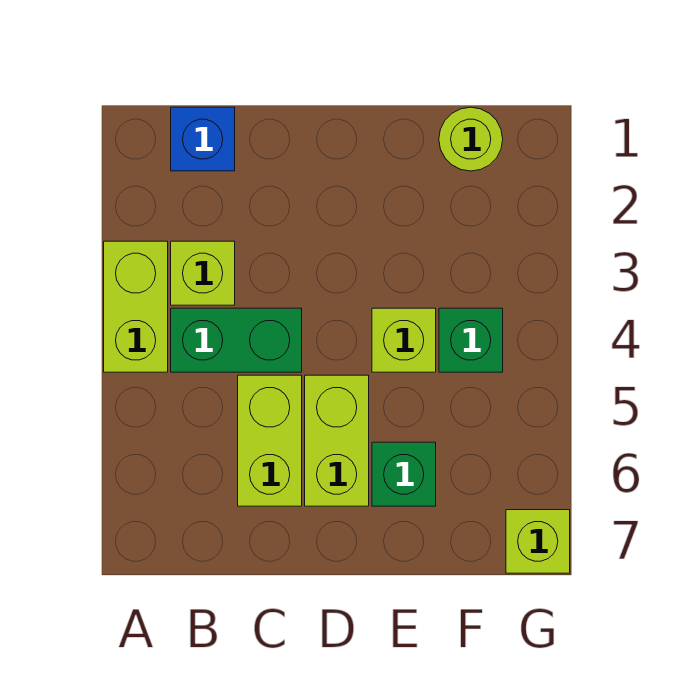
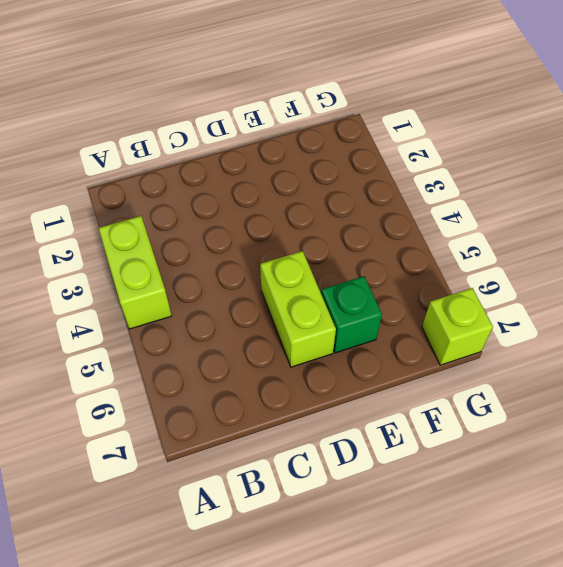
none -> blue brick B1 level 1
none -> lime brick B3 level 1

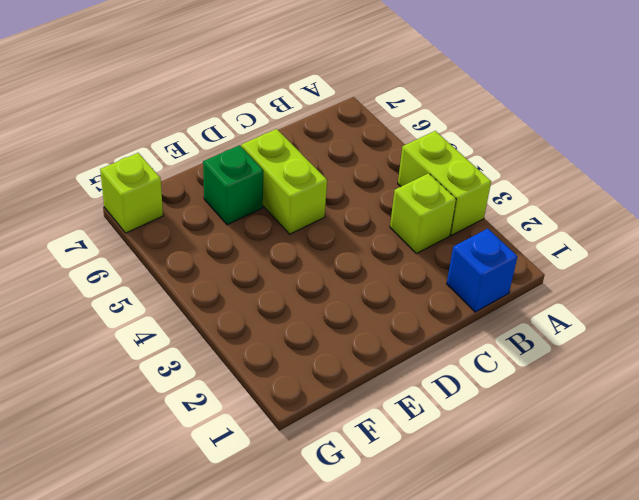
none -> green brick B4:C4 level 1
none -> lime brick C5:C6 level 1

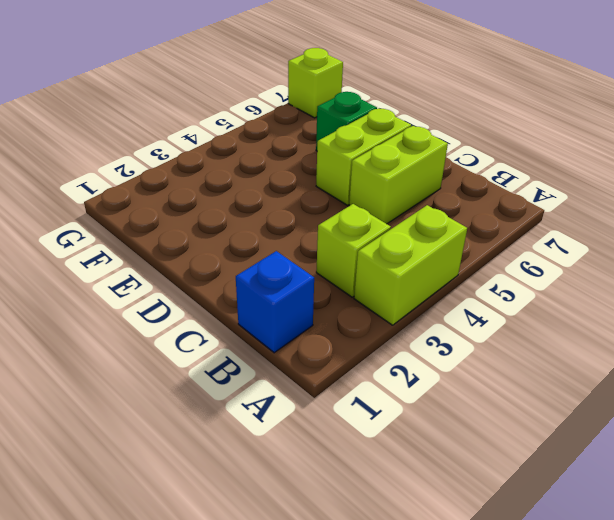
none -> green brick B4:C4 level 1
none -> lime brick E4 level 1

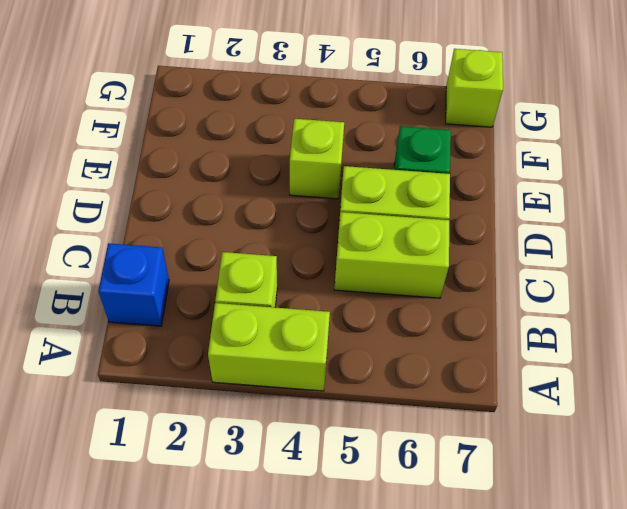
none -> green brick B4:C4 level 1
none -> lime round brick F1 level 1

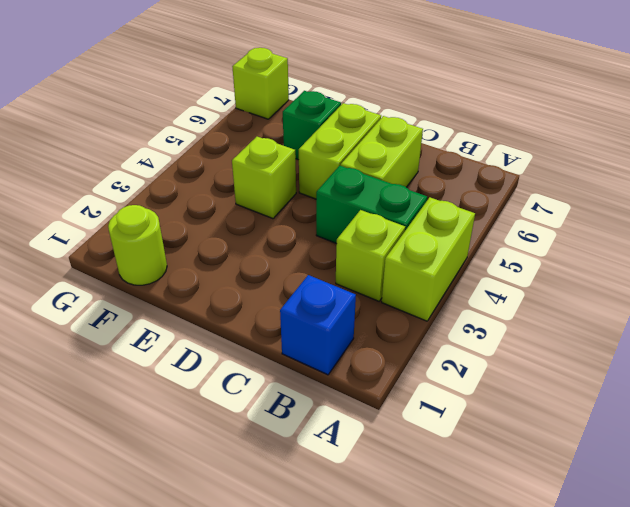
none -> green brick F4 level 1

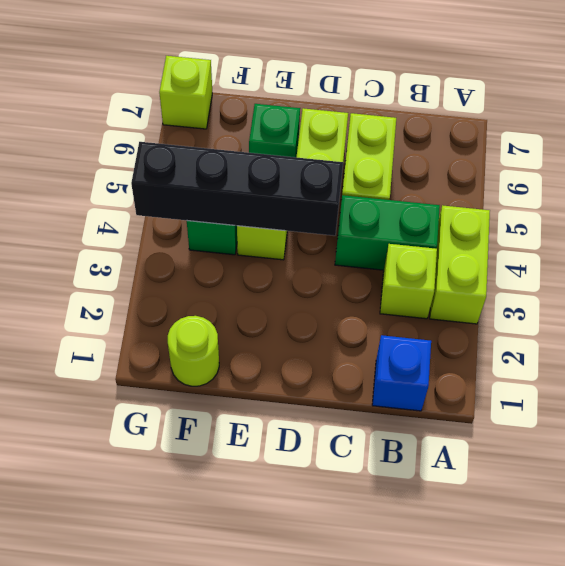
black brick D4:G4 level 2 -> none

